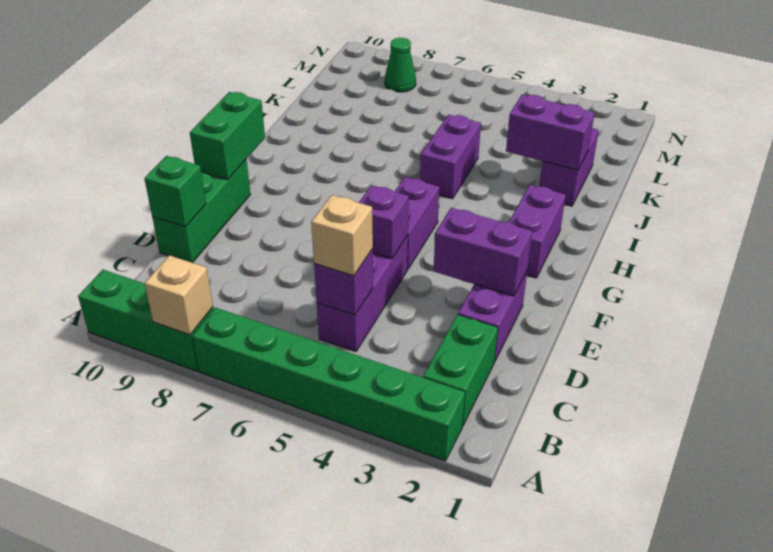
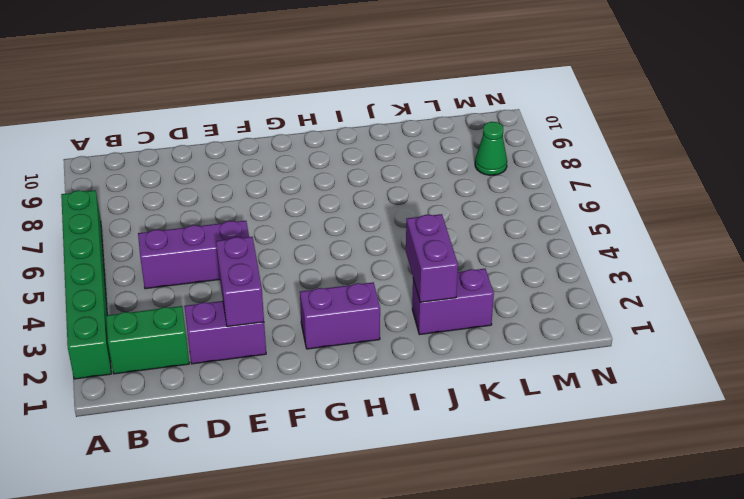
none -> green brick A8:A10 level 1
none -> green brick D10:F10 level 1
none -> purple brick F5:G5 level 1

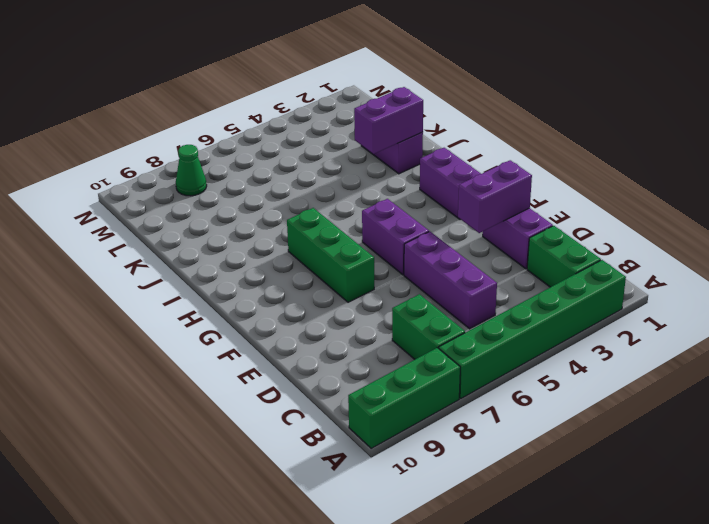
green brick B7:C7 level 1 -> green brick F10:G10 level 2
green brick F7:H7 level 1 -> green brick D10:F10 level 1
none -> purple brick I5:J5 level 1
none -> tan brick A8 level 2
none -> purple brick C5 level 2

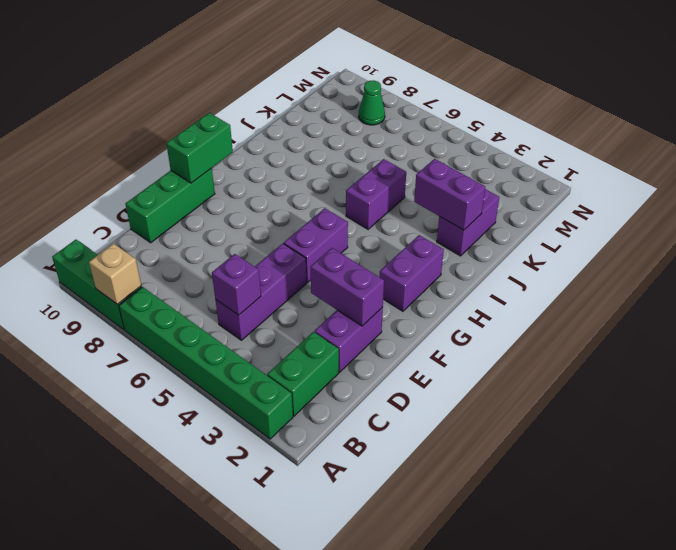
none -> green brick D10 level 2
none -> purple brick E5 level 2
none -> tan brick C5 level 3

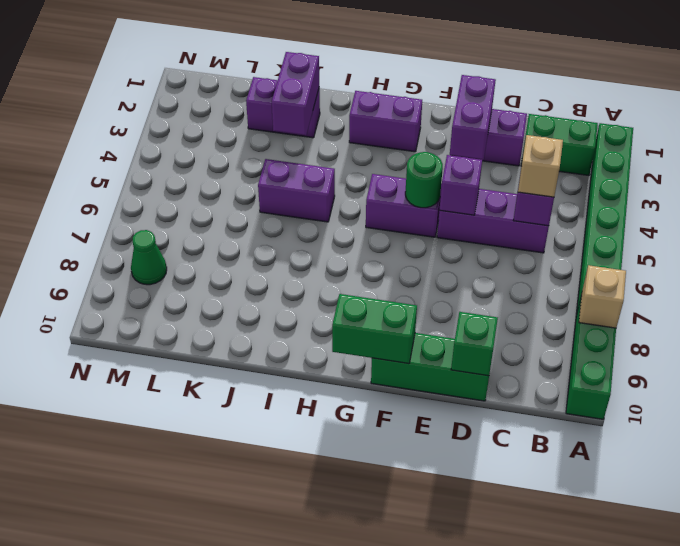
green round brick F5 level 2 -> none

